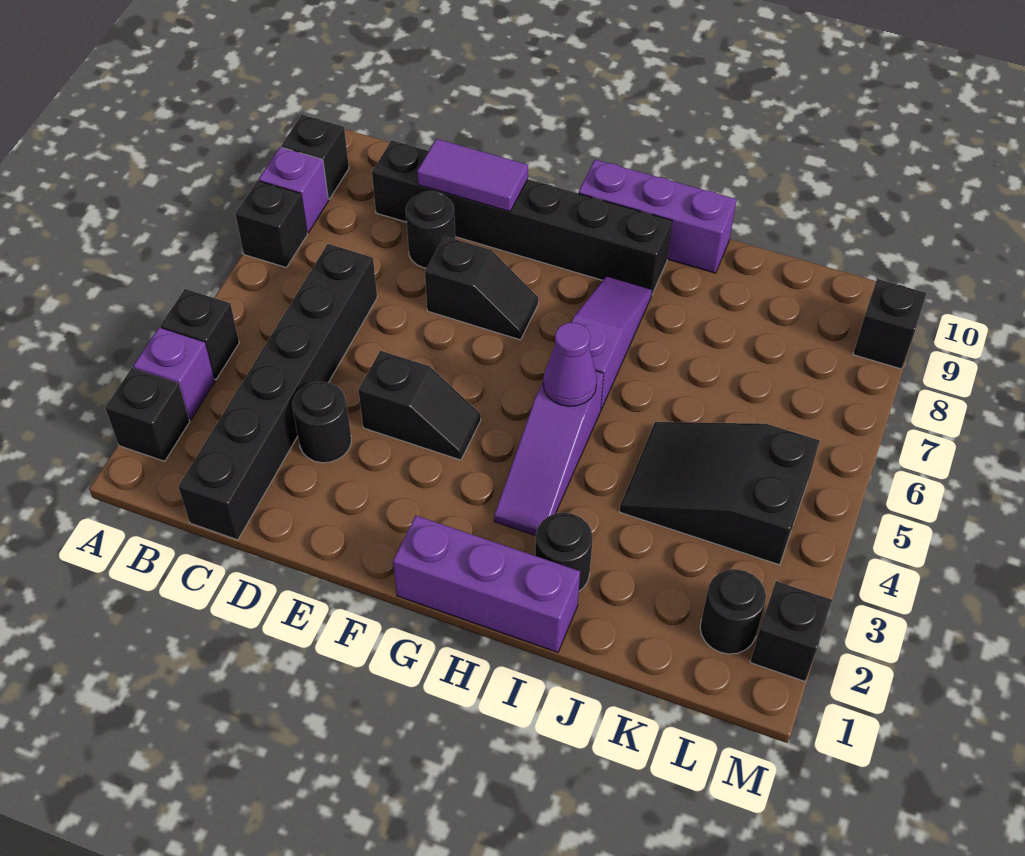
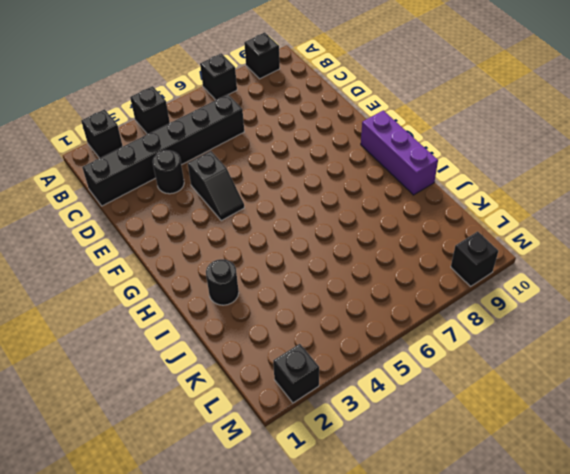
none -> purple brick A3 level 1
none -> purple brick A8 level 1
none -> black brick C9:H9 level 1

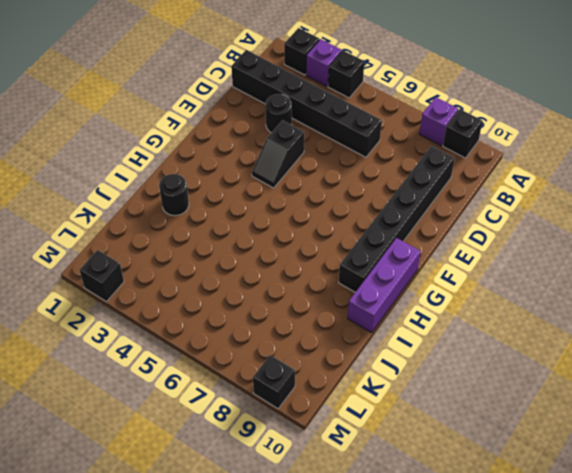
none -> black brick A7 level 1
none -> black round brick D8 level 1
none -> black slope E7:F7 level 1 top E

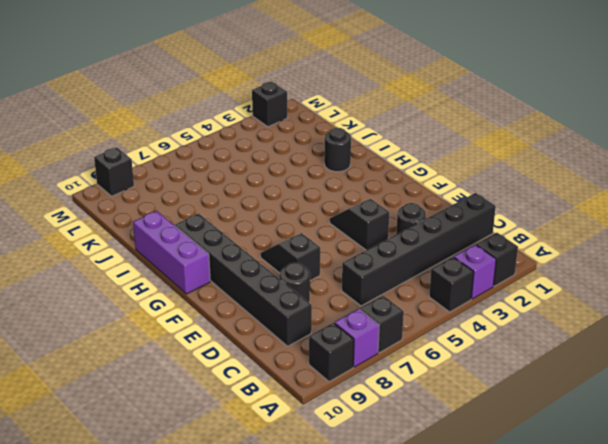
none -> purple brick G1:I1 level 1
none -> purple slope H3:H5 level 1 top 5
none -> purple slope H6:H8 level 1 top 6

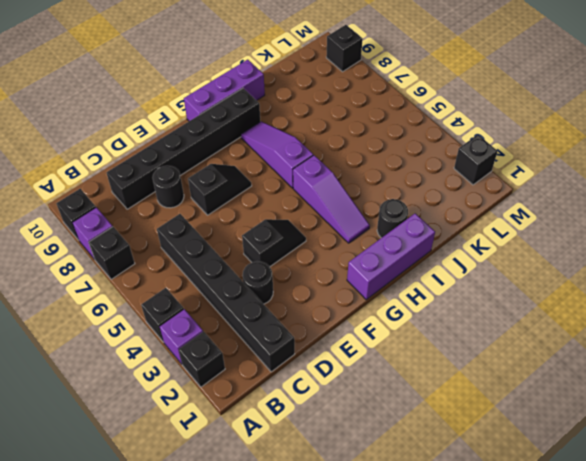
none -> black slope J4:L5 level 1 top L
none -> black round brick L2 level 1
none -> purple tile D9:E9 level 2

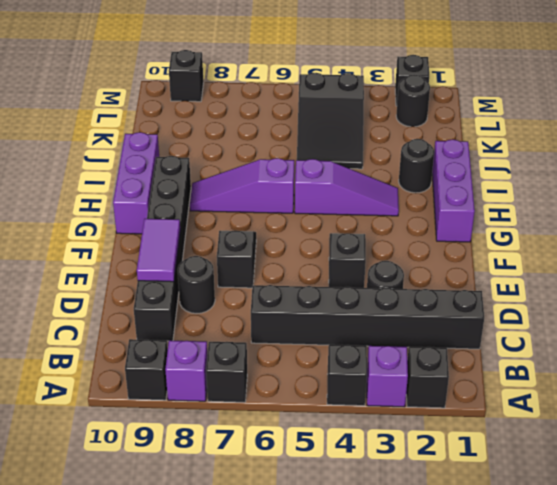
none -> purple cone H5 level 2

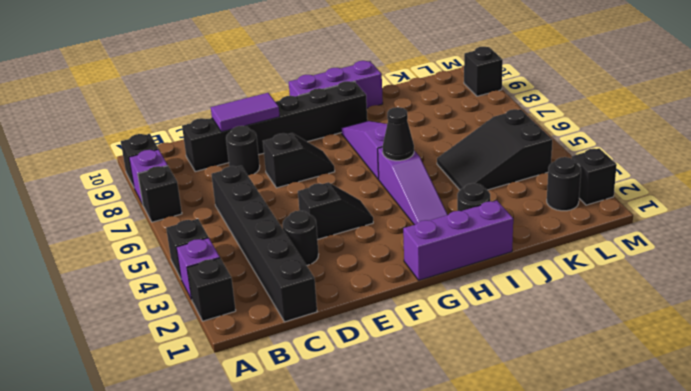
black cone H5 level 2 -> purple cone H5 level 2

